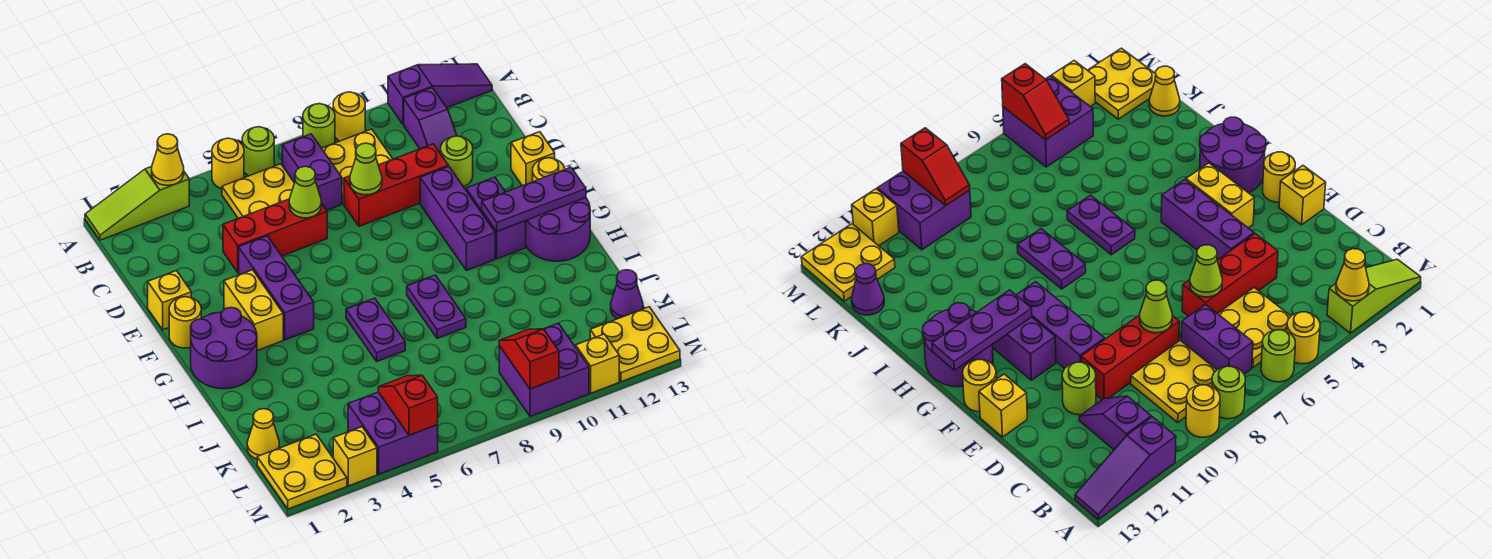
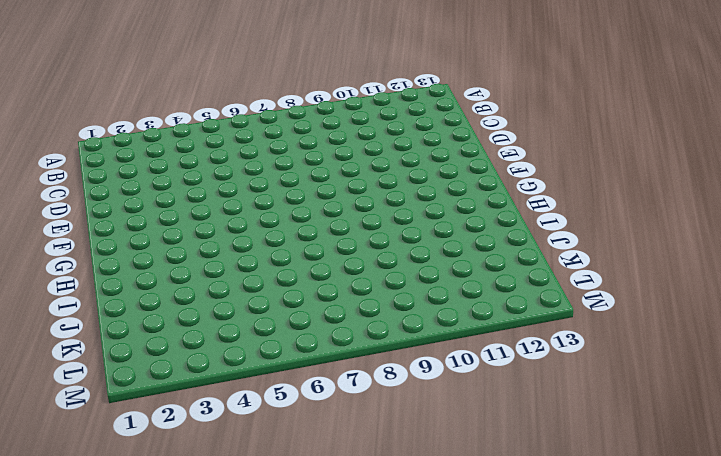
none -> lime slope A1:A3 level 1 top 3
none -> yellow round brick A5 level 1
none -> lime round brick A6 level 1
none -> lime round brick A8 level 1

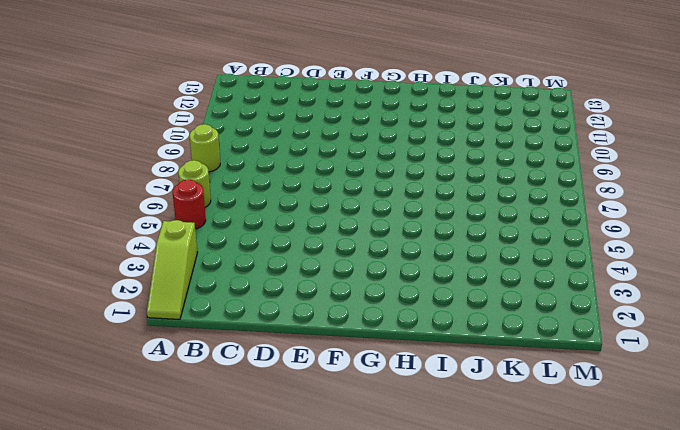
red round brick A5 level 1 -> yellow round brick A5 level 1
none -> yellow round brick A9 level 1
none -> purple slope A11:A13 level 1 top 11
none -> yellow plate B5:C6 level 1
none -> purple brick B7:C7 level 1

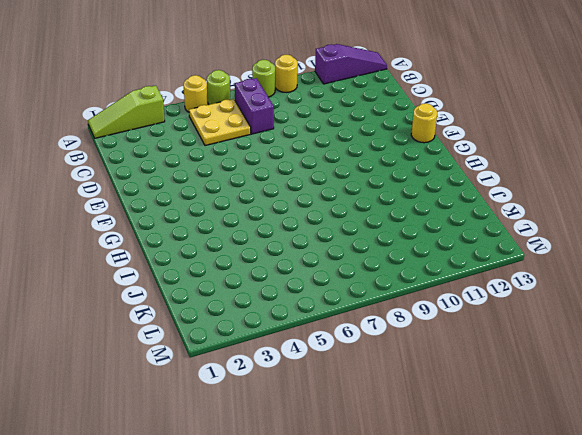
none -> yellow plate B8:C9 level 1
none -> purple slope B11:C11 level 1 top B
none -> red brick D4:D6 level 1
none -> red brick D8:D10 level 1

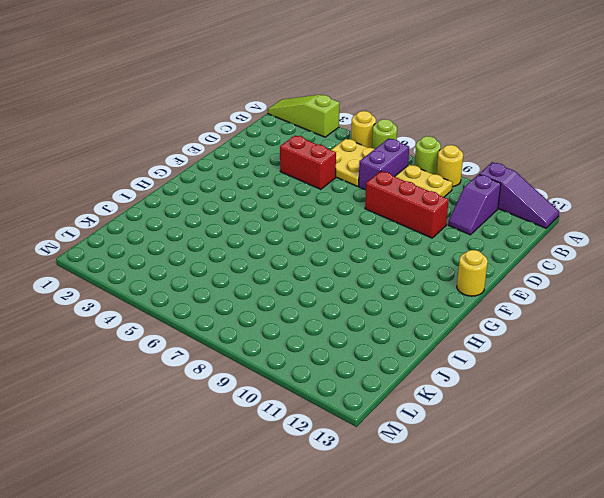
red brick D4:D5 level 1 -> red brick D4:D6 level 1
none -> lime round brick D11 level 1
none -> yellow brick E1 level 1
none -> purple brick E4:G4 level 1
none -> purple brick E10:G10 level 1

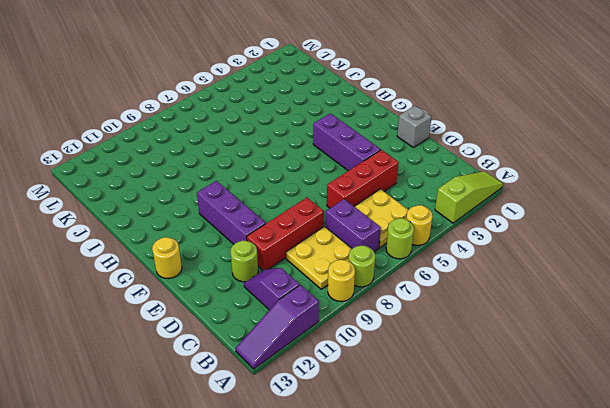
grey brick E1 level 1 -> yellow brick E1 level 1
none -> yellow brick E13 level 1
none -> yellow round brick F1 level 1
none -> yellow brick F3:G3 level 1
none -> purple brick F11:G11 level 1

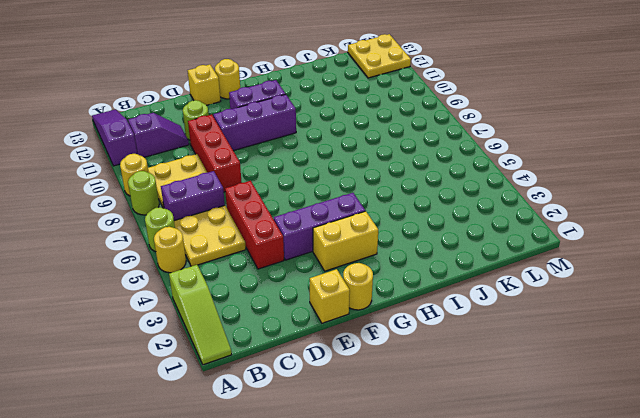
none -> purple round brick G1:H2 level 1
none -> purple round brick G12:H13 level 1
none -> purple plate H6:I6 level 1
none -> purple plate H8:I8 level 1

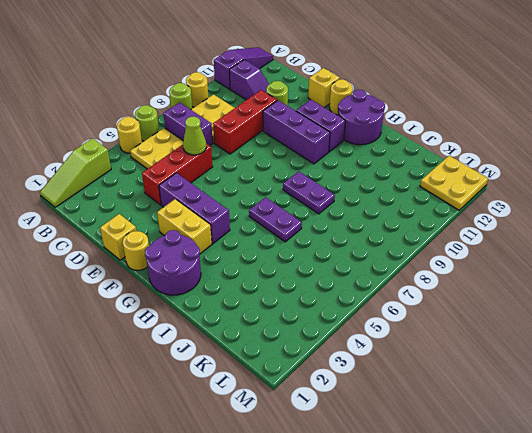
none -> yellow cone K1 level 1
none -> purple cone K13 level 1
none -> yellow plate L1:M2 level 1
none -> purple brick L4:M5 level 1

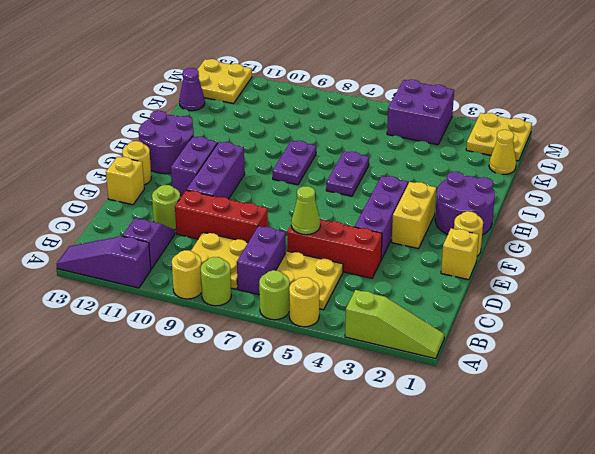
none -> purple brick L9:M10 level 1
none -> yellow brick M3 level 1
none -> yellow brick M11 level 1
none -> yellow cone A3 level 2

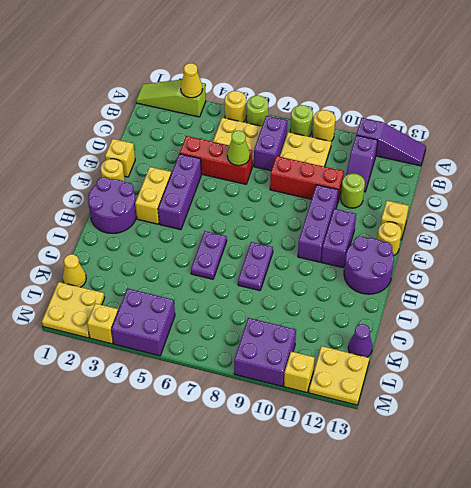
none -> lime cone D8 level 2
none -> purple plate G11:G13 level 2
none -> red slope L5:M5 level 2 top M
none -> red slope L9:M9 level 2 top M

